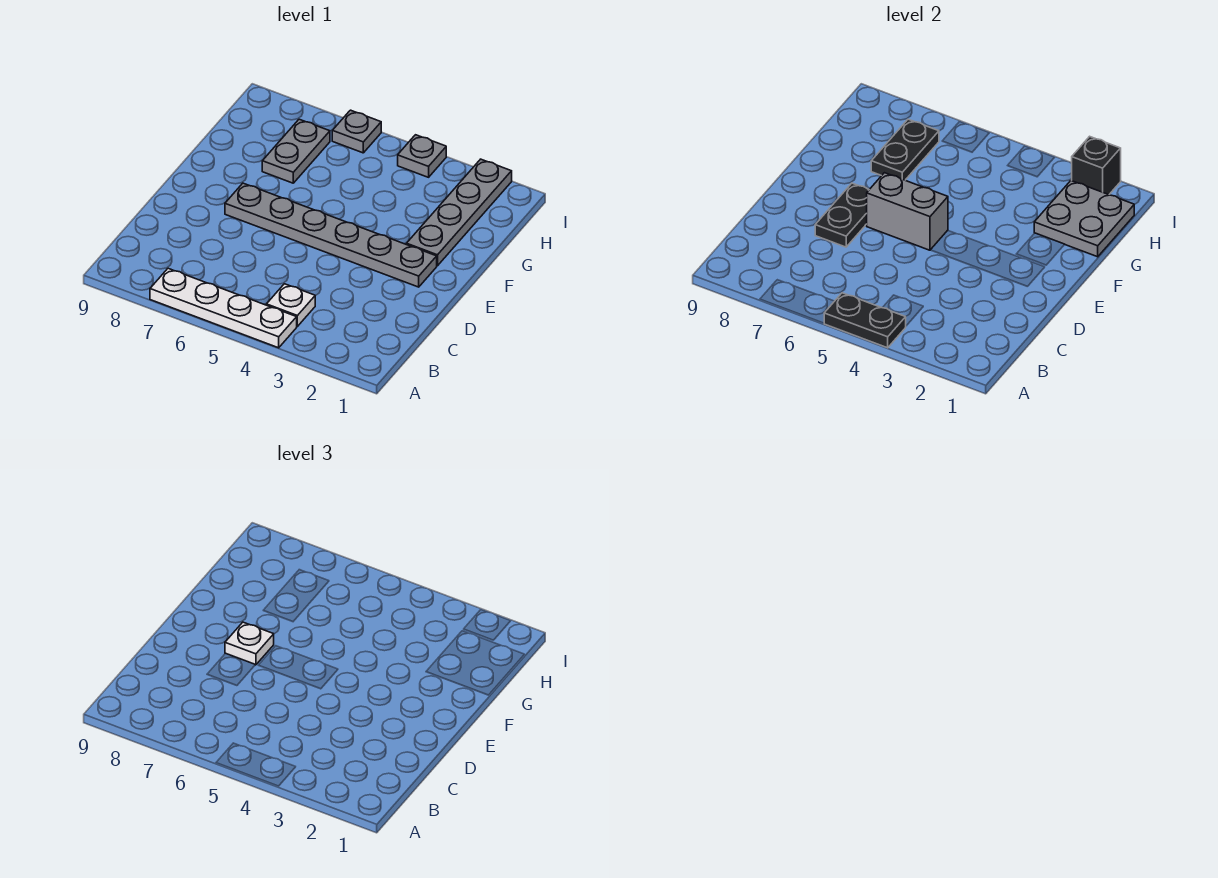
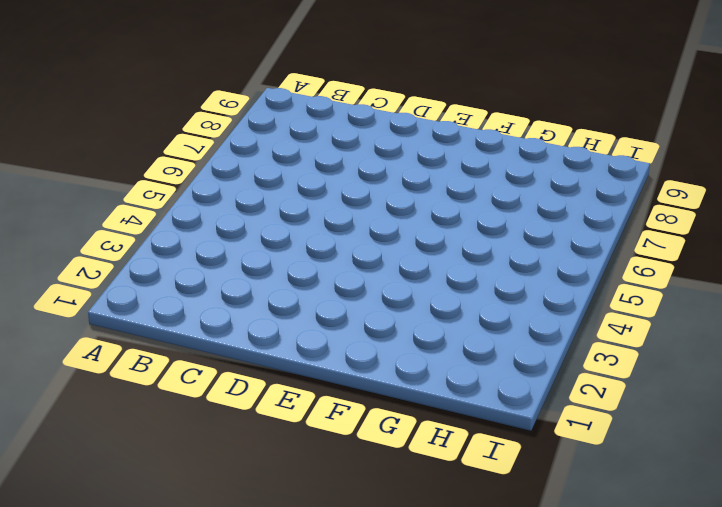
none -> white plate A4:A7 level 1
none -> white plate B4 level 1
none -> grey plate E2:E7 level 1

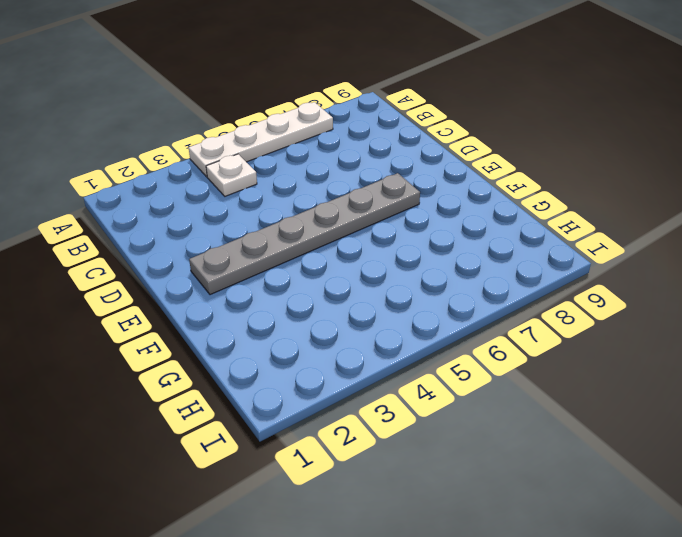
none -> grey plate F2:I2 level 1
none -> grey plate G7:H7 level 1
none -> grey plate I4 level 1

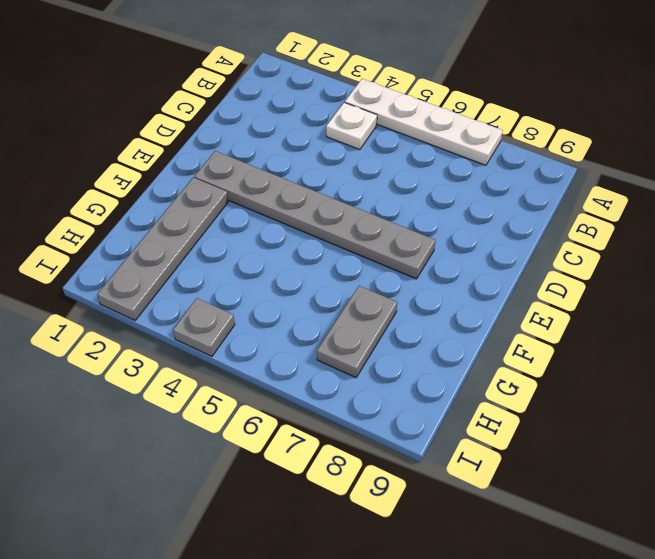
none -> grey plate I6 level 1
none -> black plate A4:A5 level 2
none -> black plate D7:E7 level 2

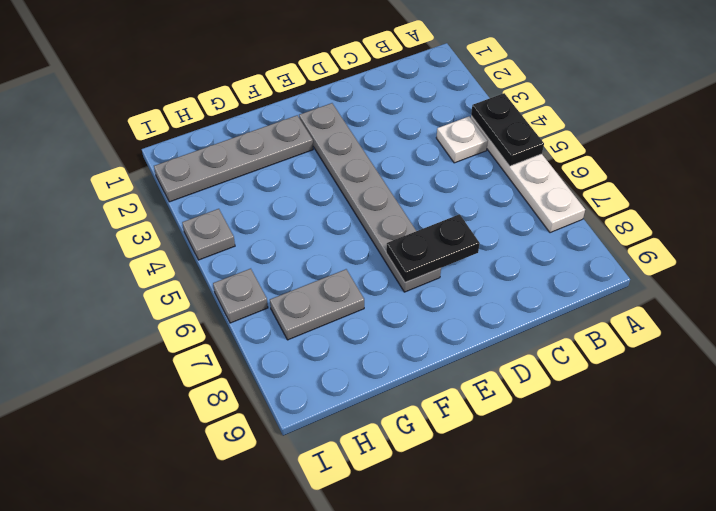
none -> grey brick E5:E6 level 2
none -> grey plate G1:H2 level 2
none -> black plate G7:H7 level 2

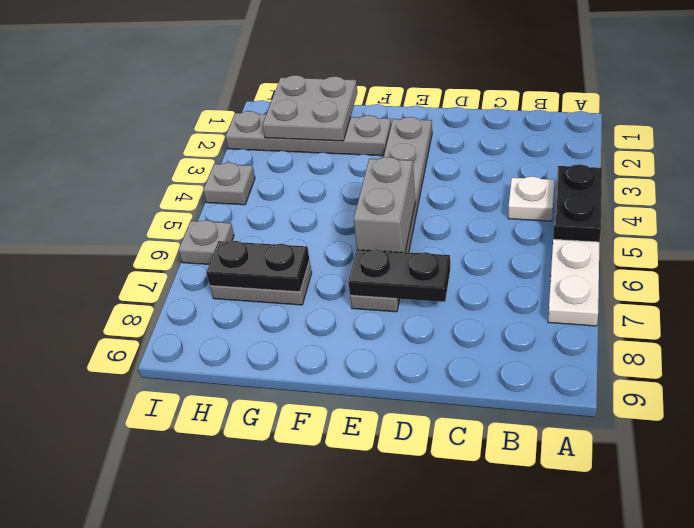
none -> black brick I2 level 2
none -> white plate E7 level 3

